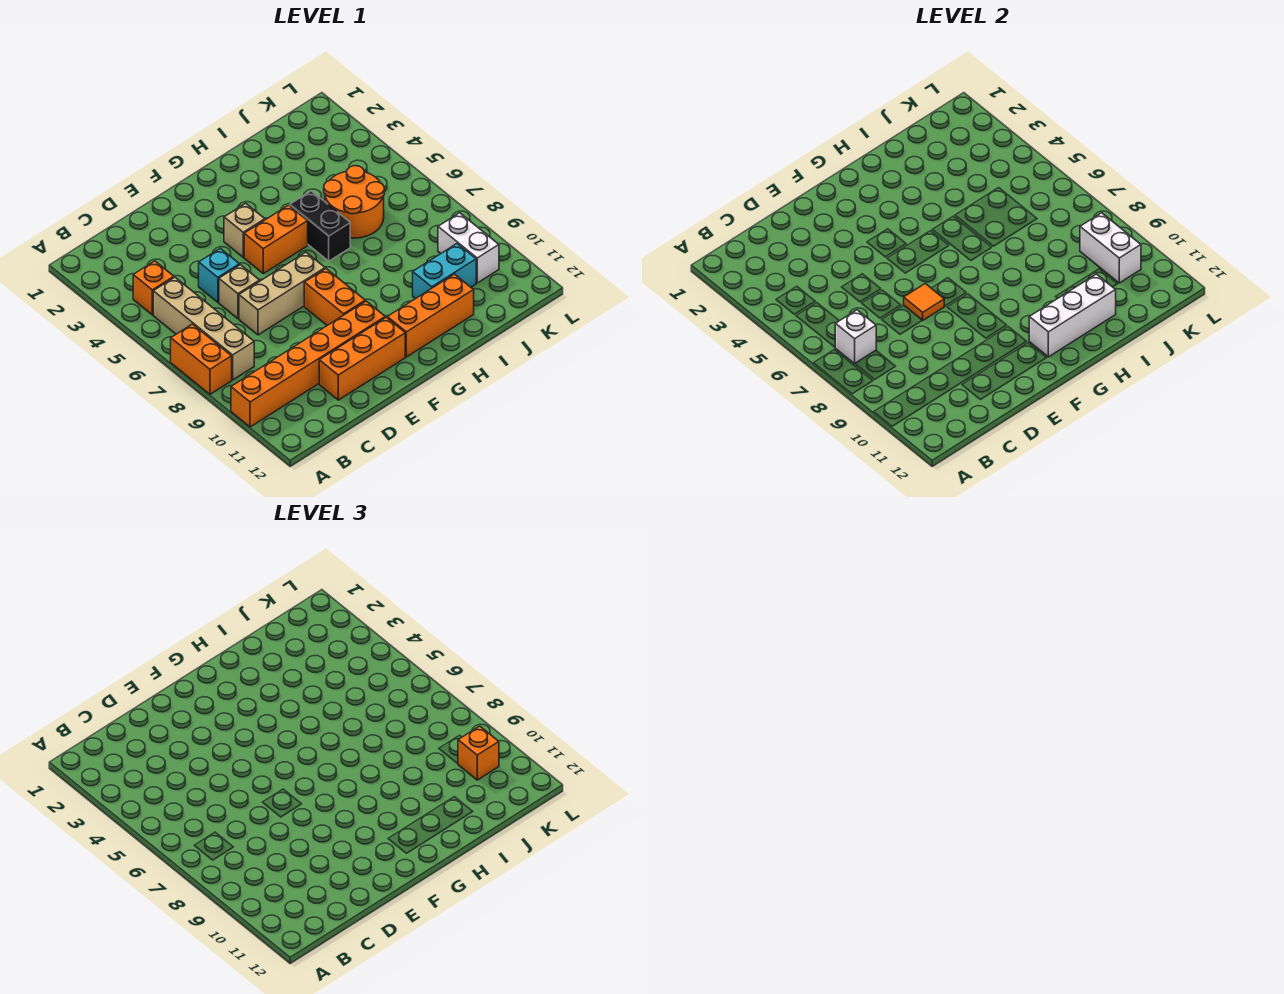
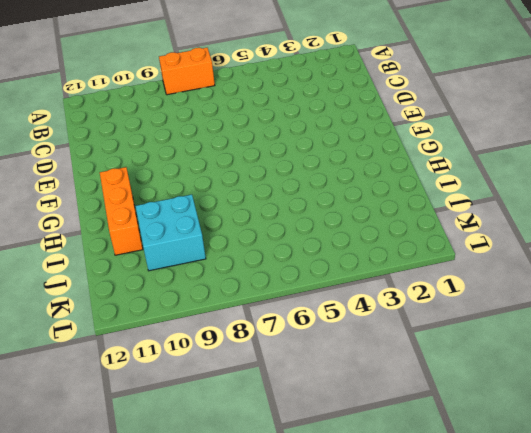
cyan brick I9:J10 level 1 -> cyan brick I10:J10 level 1
none -> orange brick A10:F10 level 1
none -> orange brick B4 level 1
none -> tan brick B5:B8 level 1

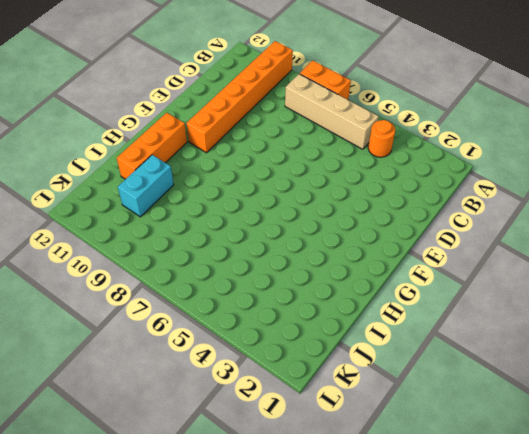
orange round brick B4 level 1 -> orange brick B4 level 1
none -> cyan brick D5 level 1
none -> tan brick D6 level 1
none -> tan brick D7:F7 level 1

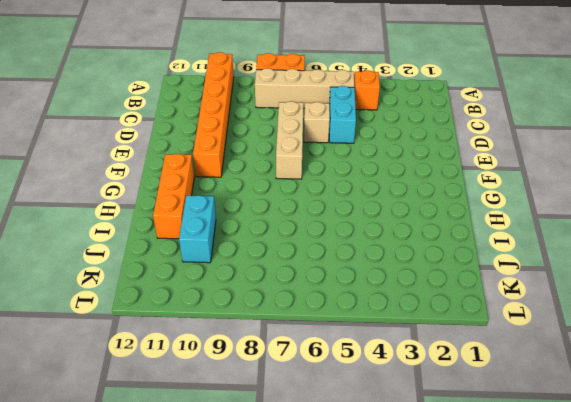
cyan brick C5:D5 level 1 -> cyan brick D5 level 1
none -> orange brick D11:F11 level 1
none -> tan brick F4 level 1
none -> orange brick F5:G5 level 1

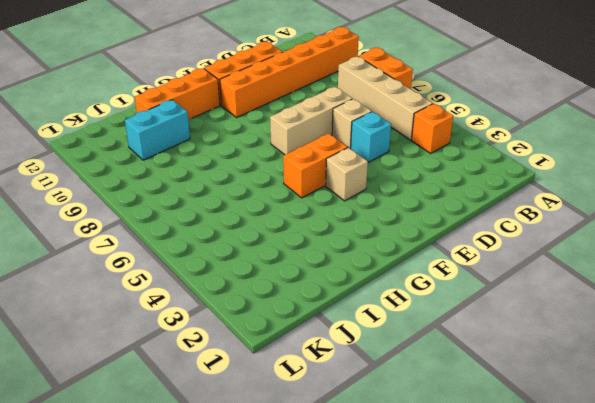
none -> orange brick F8:F9 level 1
none -> black brick H5:H6 level 1
none -> orange round brick I5:J6 level 1

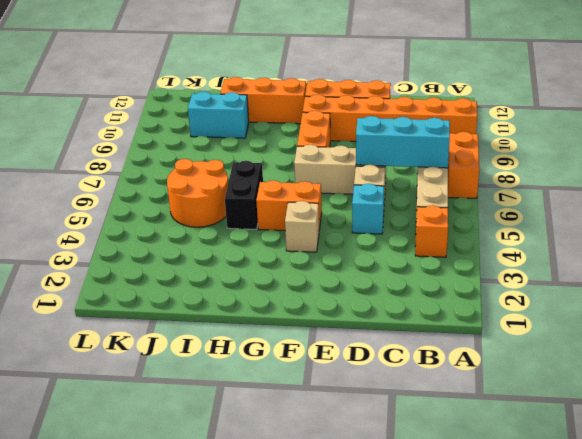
cyan brick B7:D7 level 2 -> white brick B7 level 2
none -> white brick K9:K10 level 1
none -> orange tile E7 level 2
none -> white brick G11:I11 level 2

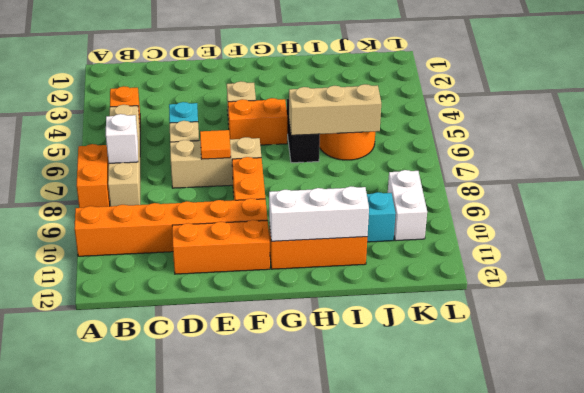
tan brick H6:J6 level 2 -> none
none -> white brick K9:K10 level 2
none -> orange brick K10 level 3

